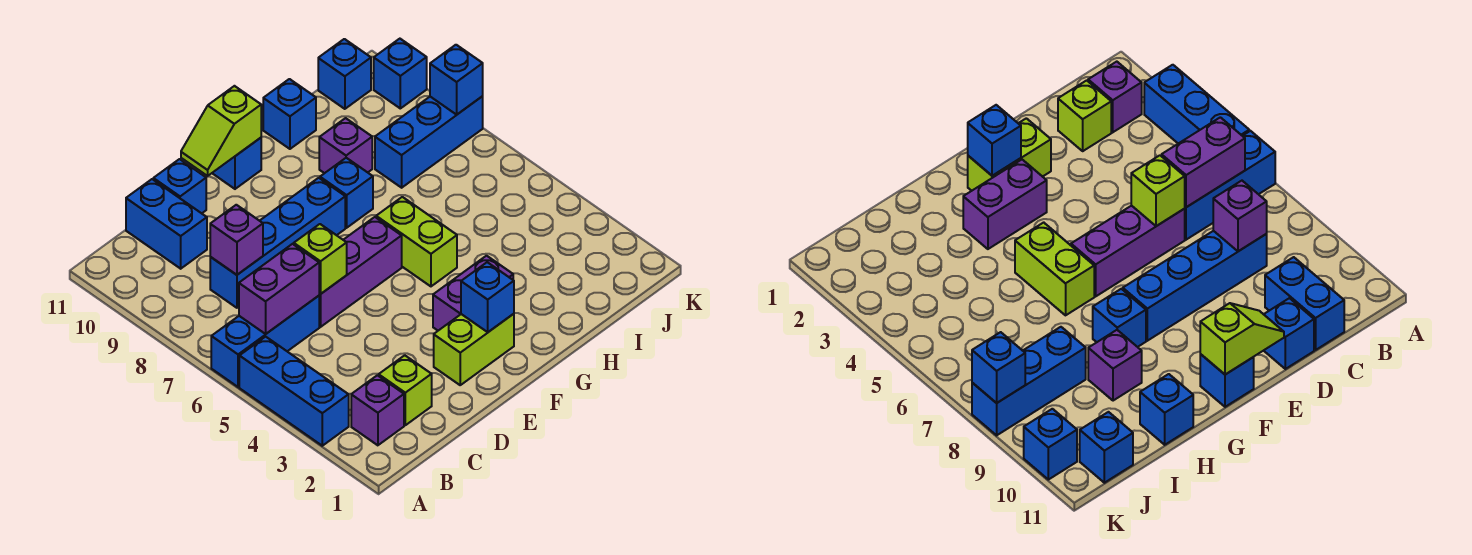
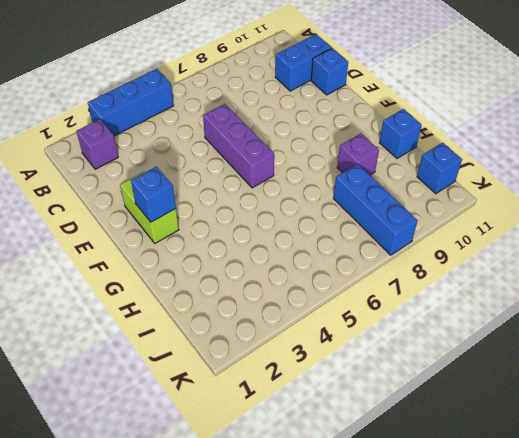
none -> blue brick A6:C6 level 1
none -> lime brick C2 level 1
none -> blue brick C8:F8 level 1

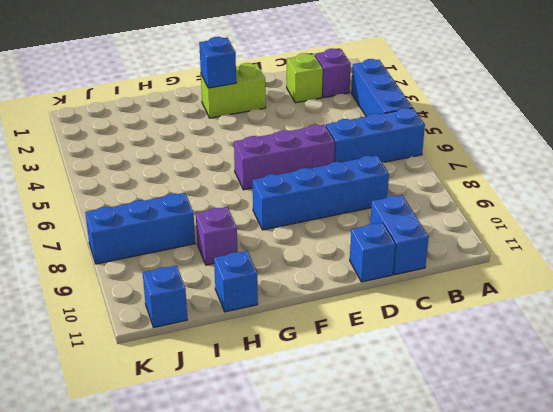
none -> purple brick F3:G3 level 1
none -> blue brick F11 level 1
none -> lime brick G5:G6 level 1

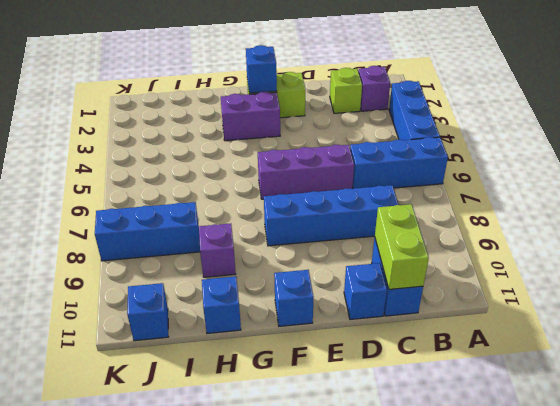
lime brick C10:C11 level 2 -> lime brick G5:G6 level 1
none -> blue brick G8 level 1
none -> blue brick K10 level 1
none -> purple brick B6:C6 level 2

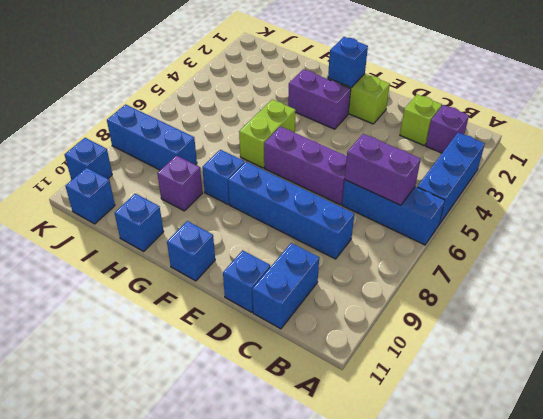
none -> purple brick C8 level 2
none -> lime brick D6 level 2
none -> lime slope E11:F11 level 2 top F

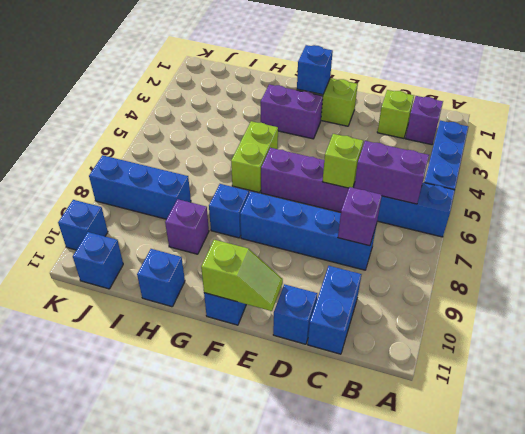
none -> blue brick K8 level 2

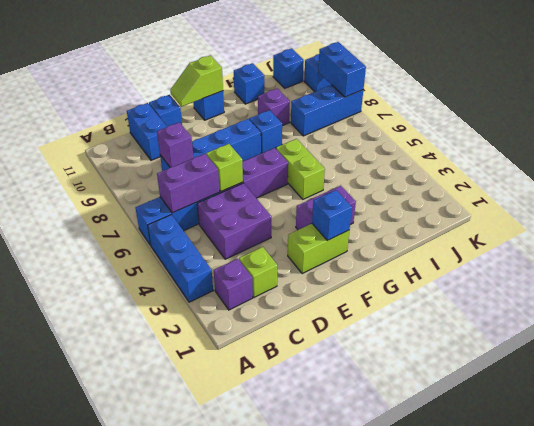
purple brick C4:D5 level 1 -> none
blue brick K8:K9 level 2 -> blue brick K8 level 2

